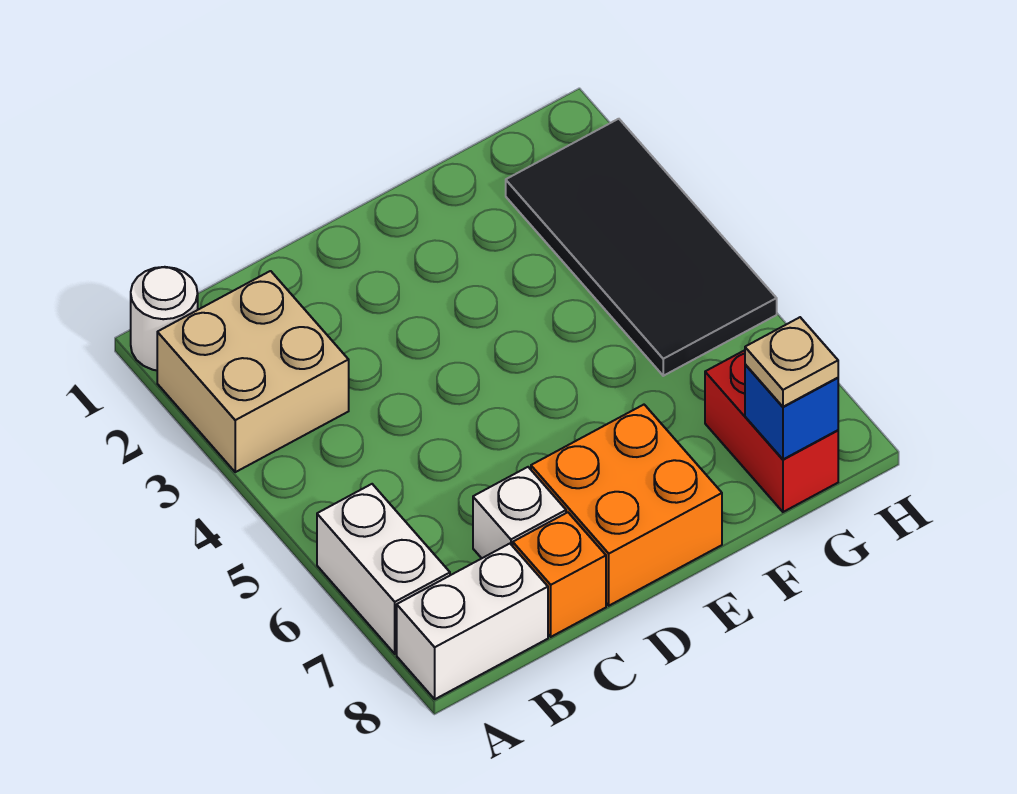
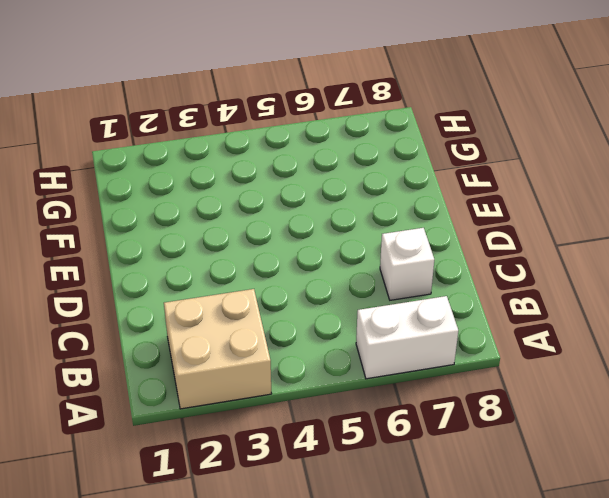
none -> white round brick A1 level 1
none -> white brick A8:B8 level 1

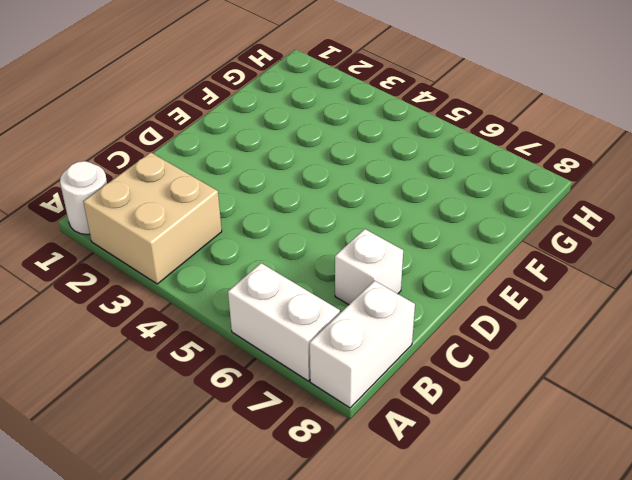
none -> orange brick C8 level 1
none -> orange brick D7:E8 level 1

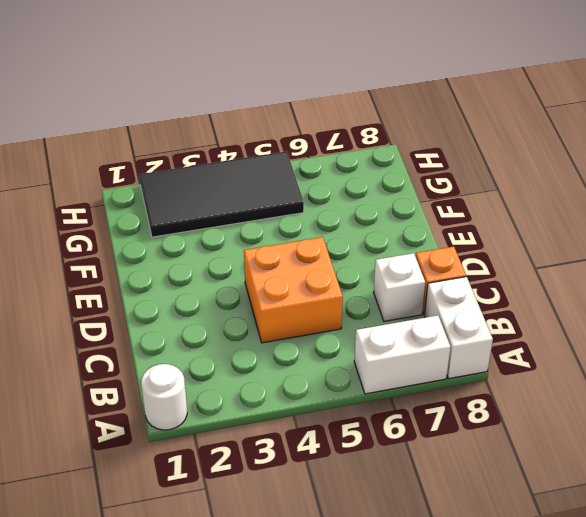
orange brick C4:D5 level 1 -> orange brick D7:E8 level 1
none -> tan brick A2:B3 level 1
none -> red brick G7:G8 level 1

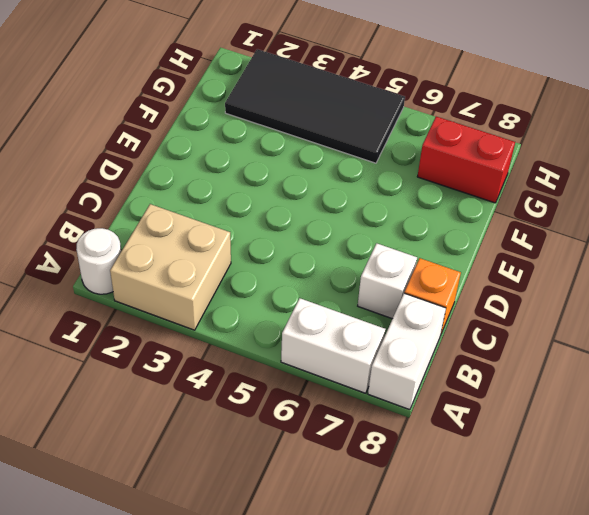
none -> orange brick D7:E8 level 1
none -> blue brick G8 level 2

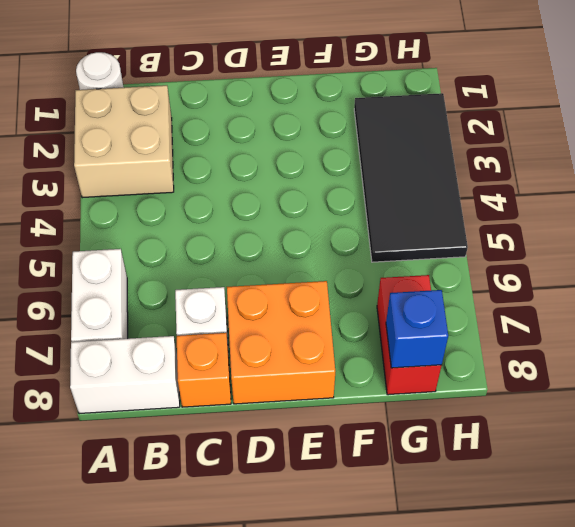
none -> tan plate G8 level 3

